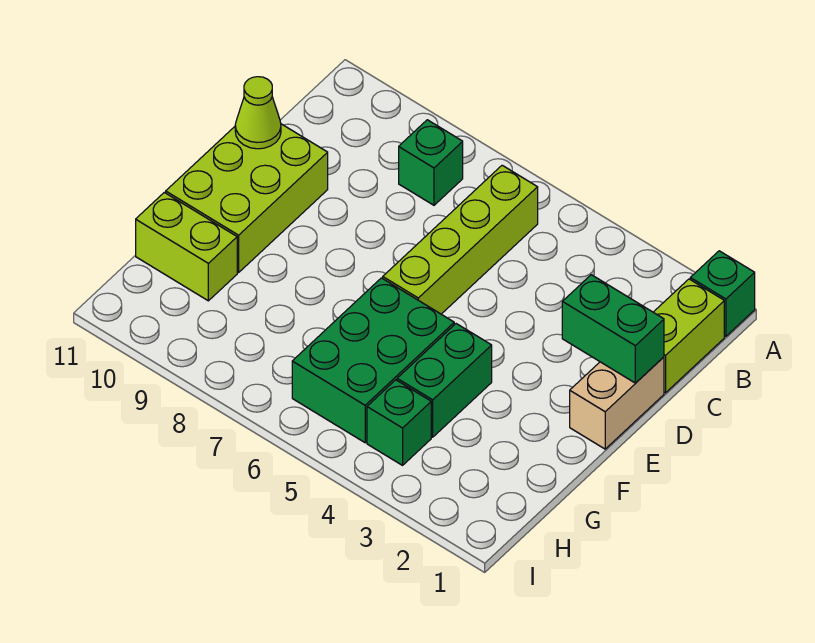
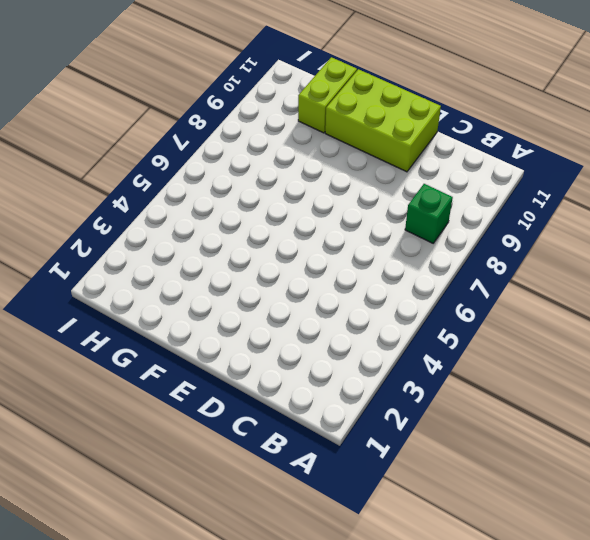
none -> green brick A1 level 1
none -> lime brick B1:C1 level 1
none -> lime brick B6:E6 level 1

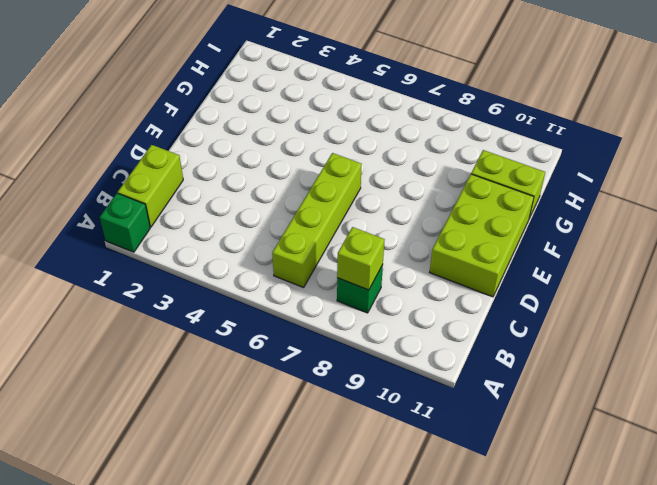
lime brick B8 level 2 -> none
none -> tan brick D1:E1 level 1
none -> green brick F4:G4 level 1
none -> green brick F5:H6 level 1

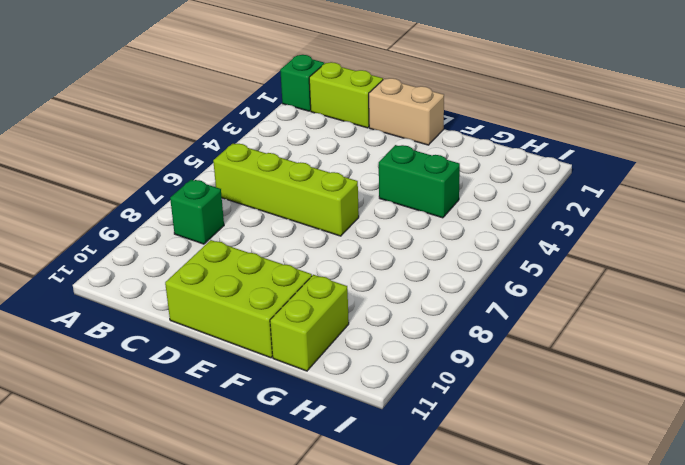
none -> green brick F5:H6 level 1
none -> green brick H4 level 1
none -> green brick D1:D2 level 2

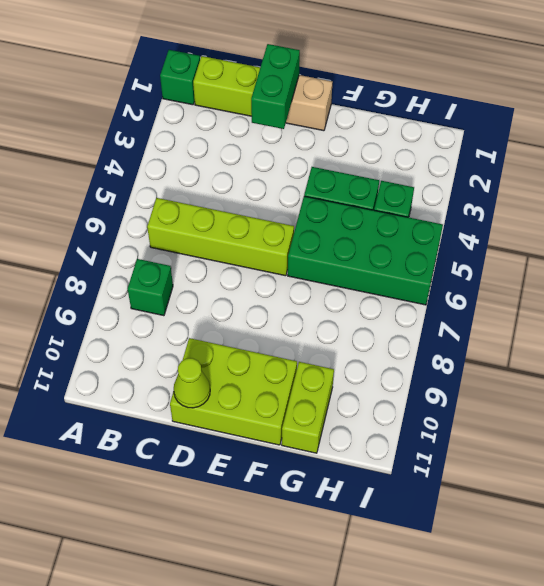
green brick F5:I6 level 1 -> green brick F5:H6 level 1

